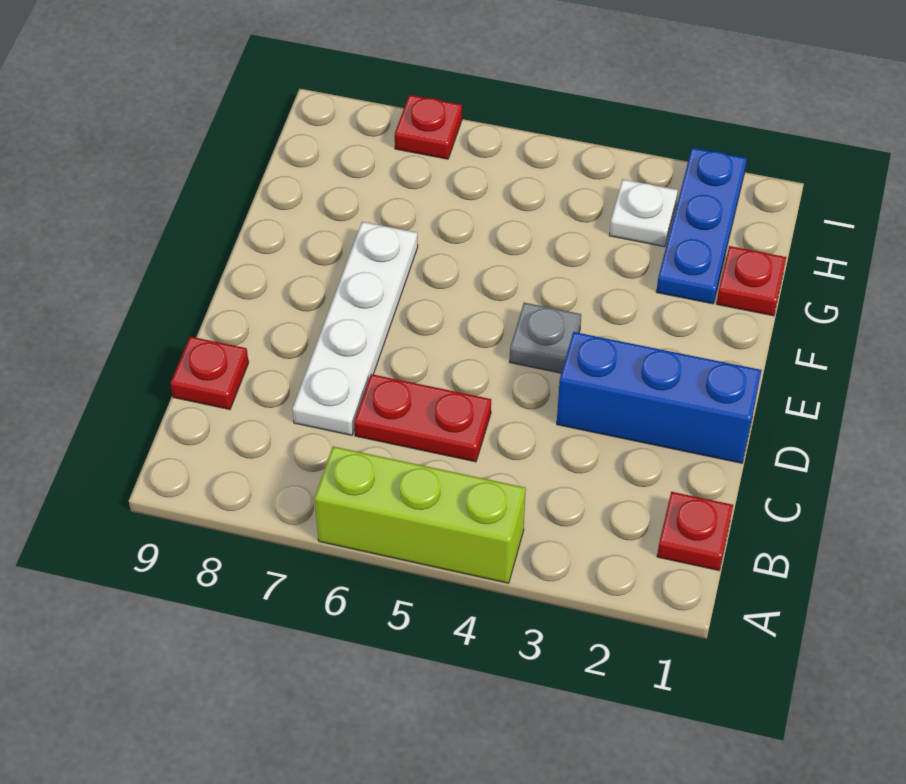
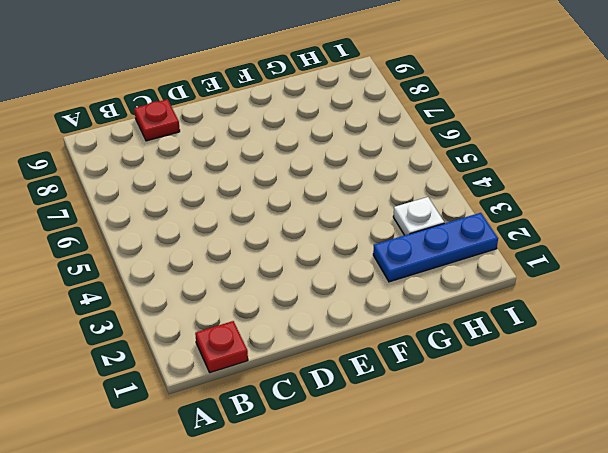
none -> lime brick A4:A6 level 1
none -> red plate C5:C6 level 1

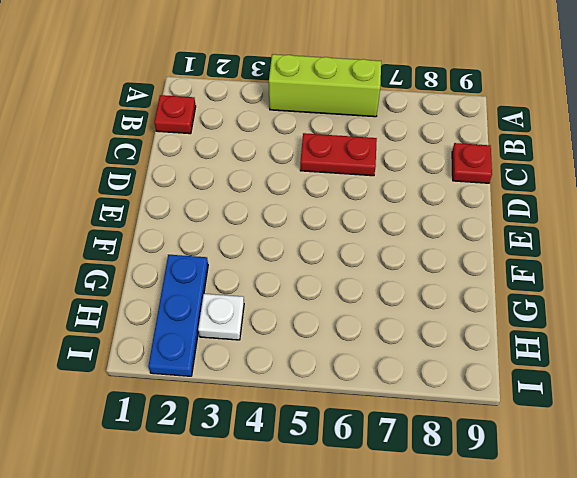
none -> white plate C7:F7 level 1
none -> blue brick D1:D3 level 1

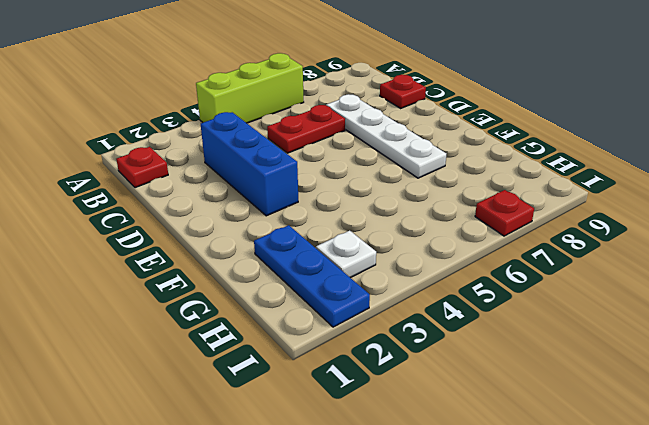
blue brick C3:E3 level 1 -> blue brick D1:D3 level 1
none -> grey plate E4 level 1
none -> red plate G1 level 1

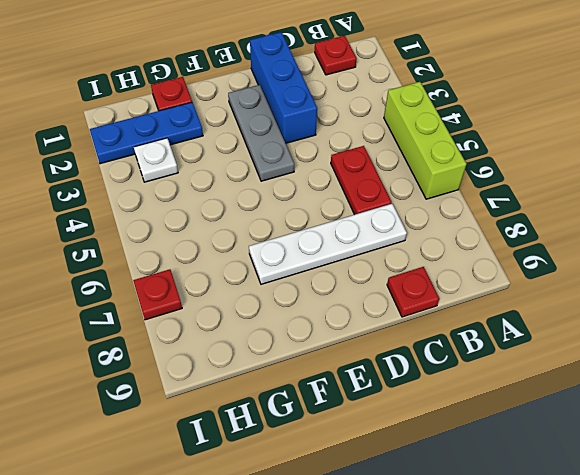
grey plate E2:E4 level 1 -> grey plate E4 level 1

